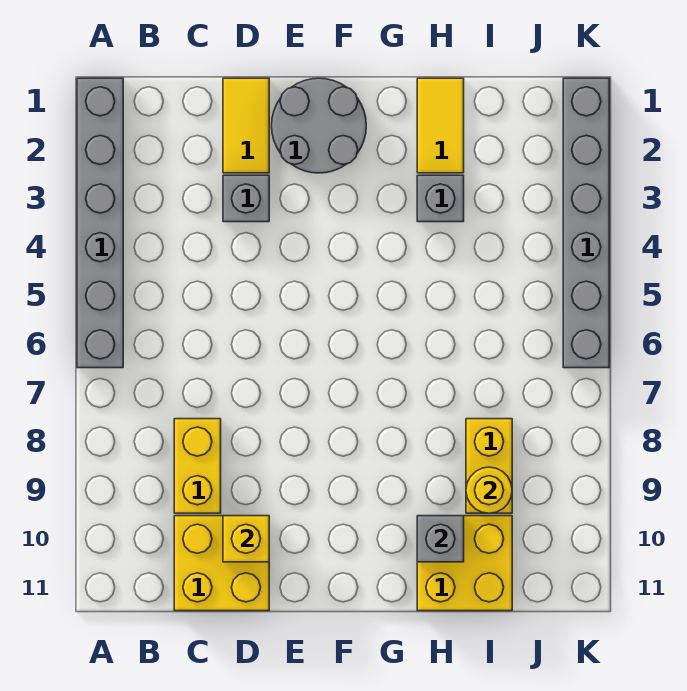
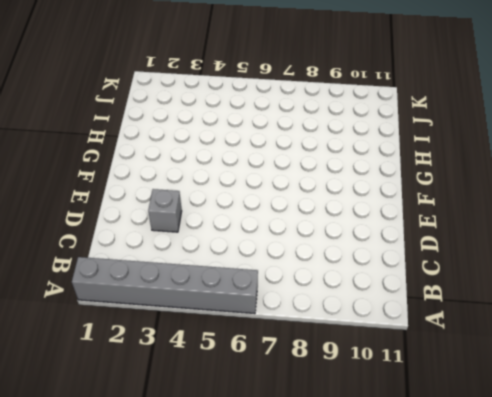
none -> yellow brick C8:C9 level 1
none -> yellow brick C10:D11 level 1
none -> yellow tile D1:D2 level 1

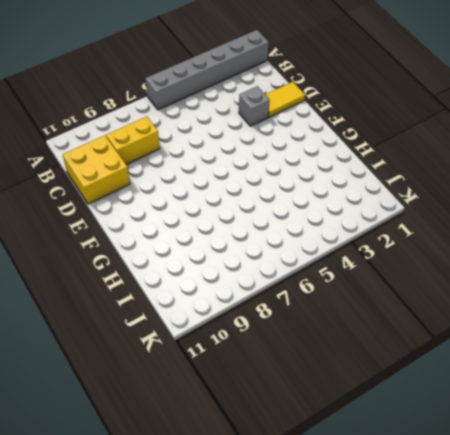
none -> grey round brick E1:F2 level 1
none -> yellow tile H1:H2 level 1
none -> grey brick H3 level 1

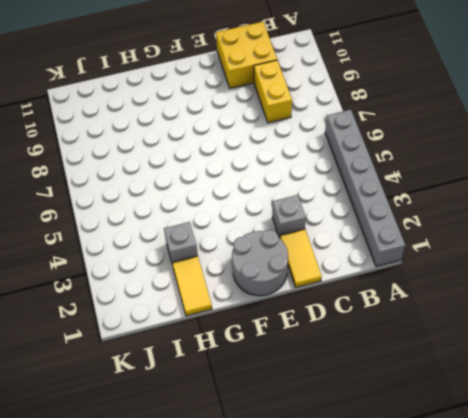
none -> yellow brick H10:I11 level 1
none -> yellow brick I8:I9 level 1
none -> grey brick K1:K6 level 1

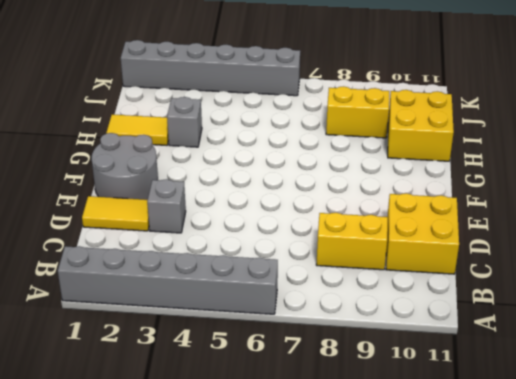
none -> yellow brick D10 level 2
none -> grey brick H10 level 2
none -> yellow round brick I9 level 2

